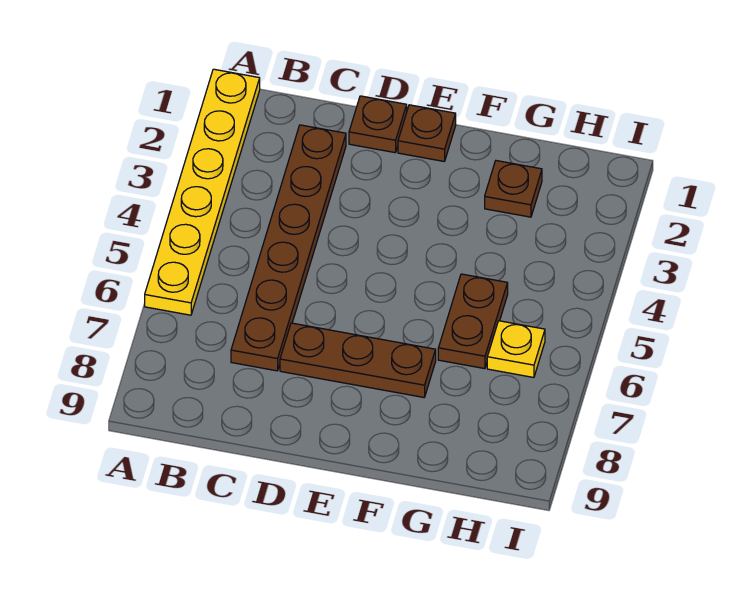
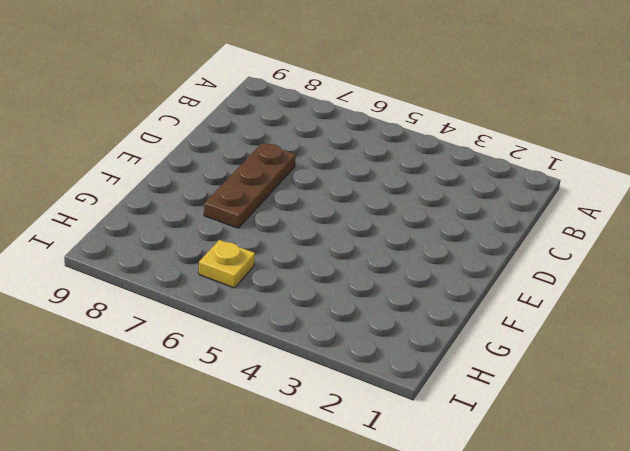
none -> yellow plate A1:A6 level 1
none -> brown plate C2:C7 level 1

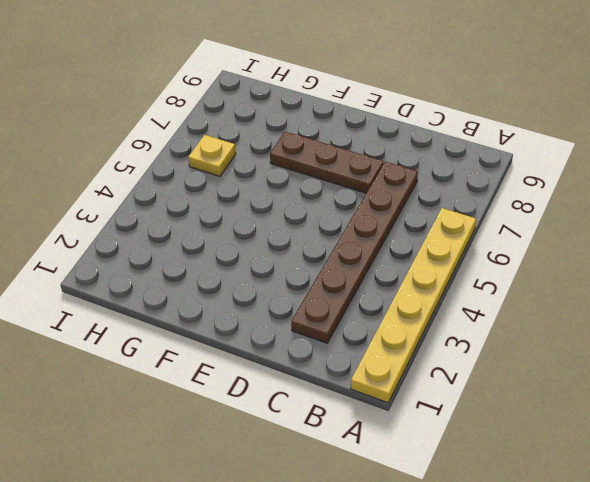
none -> brown plate D1 level 1
none -> brown plate E1 level 1

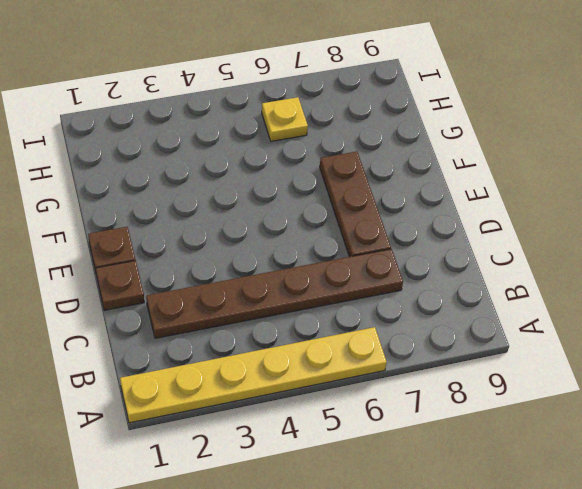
none -> brown plate G2 level 1
none -> brown plate G5:G6 level 1

